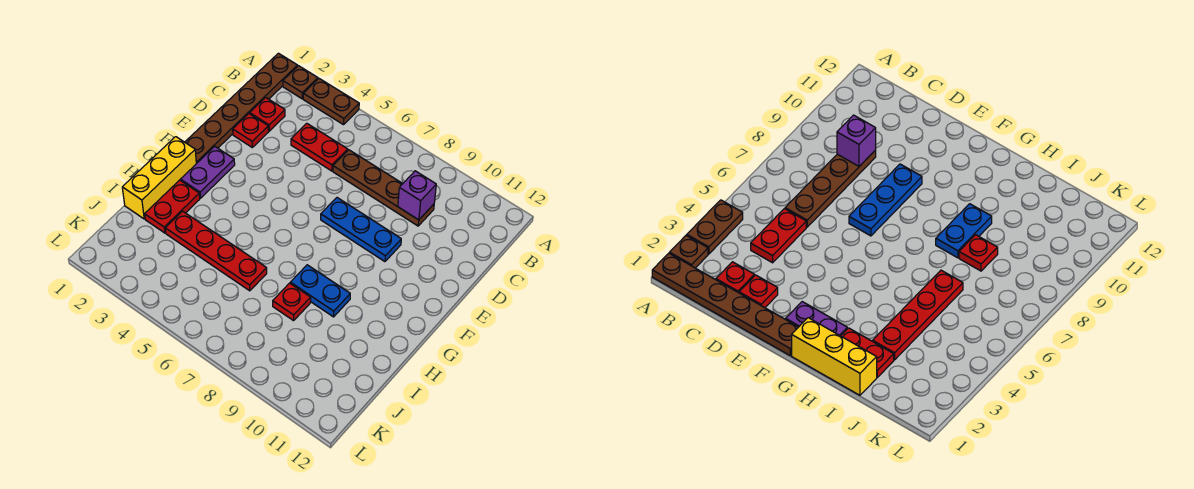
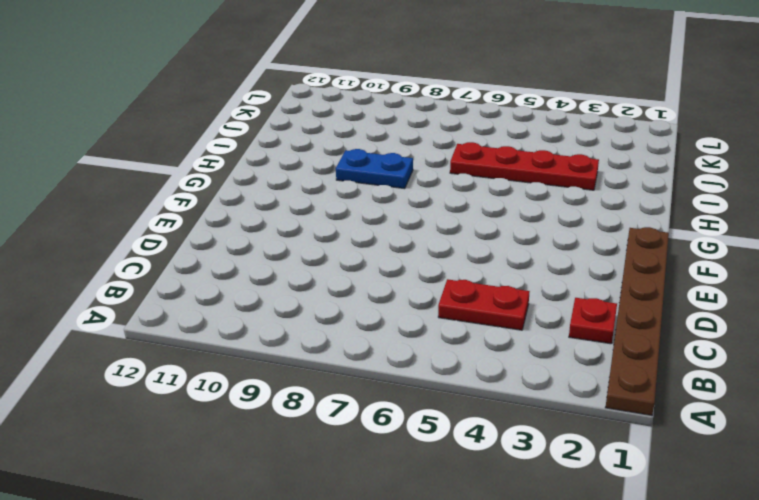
none -> brown plate A2 level 1
none -> brown plate A3:A4 level 1
none -> brown plate C6:C9 level 1

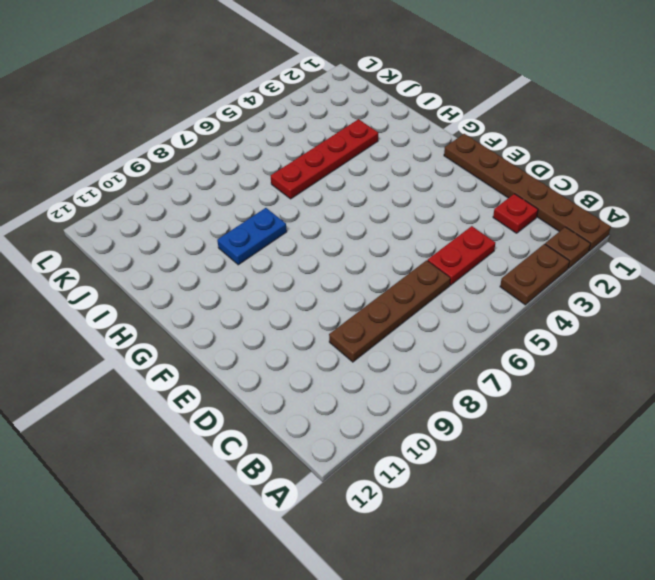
none -> red plate D2 level 1
none -> blue plate E7:E9 level 1
none -> purple plate F2:G2 level 1

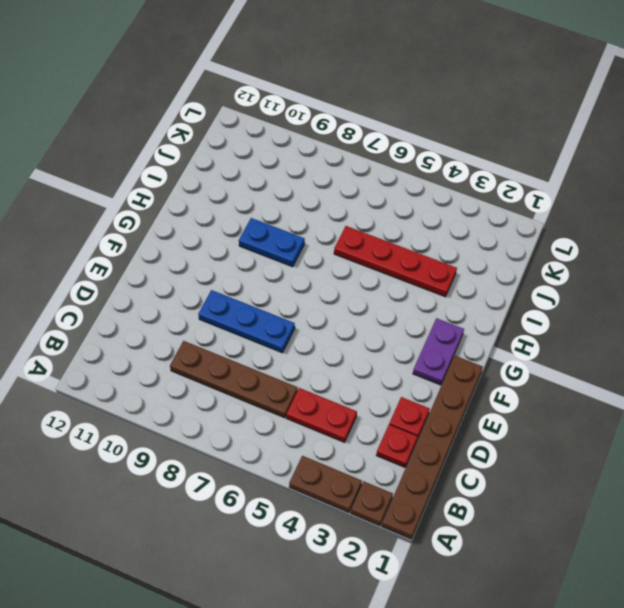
none -> yellow brick G1:I1 level 1
none -> red plate H2:I2 level 1
none -> red plate I8 level 1

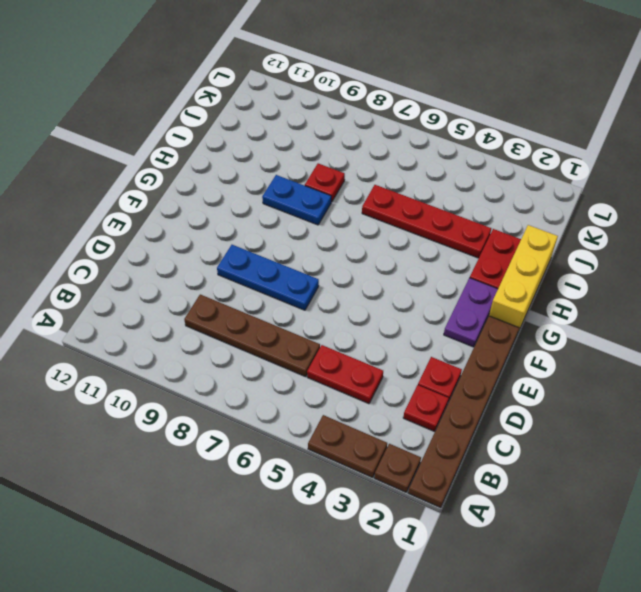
none -> purple brick C9 level 2

